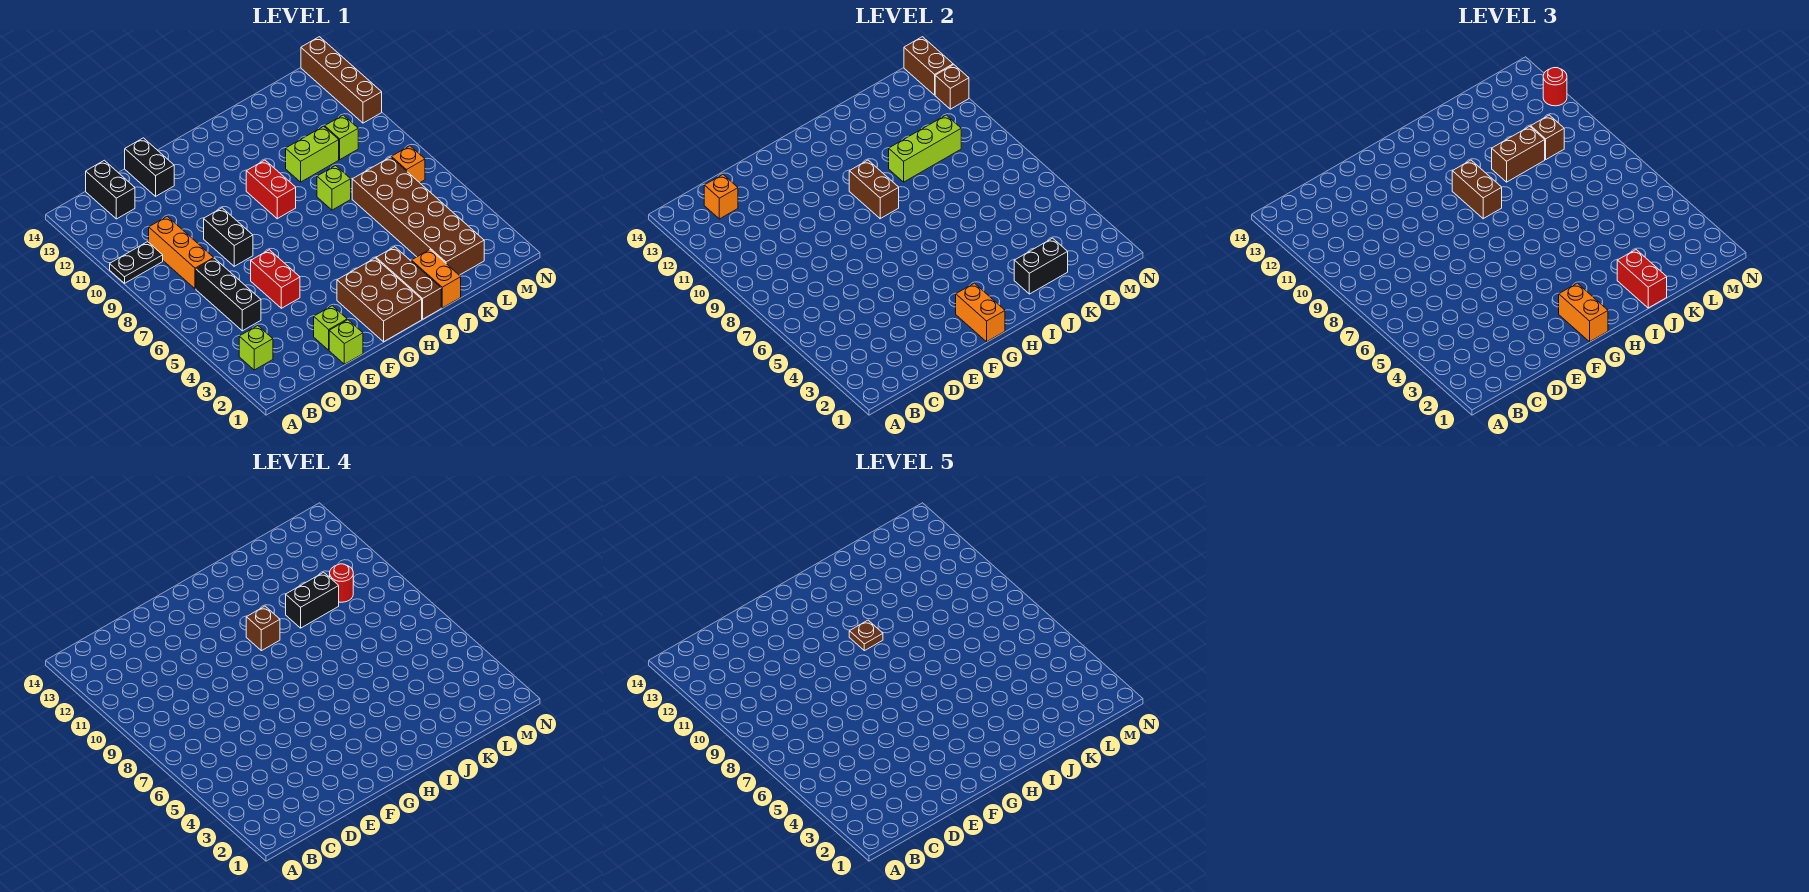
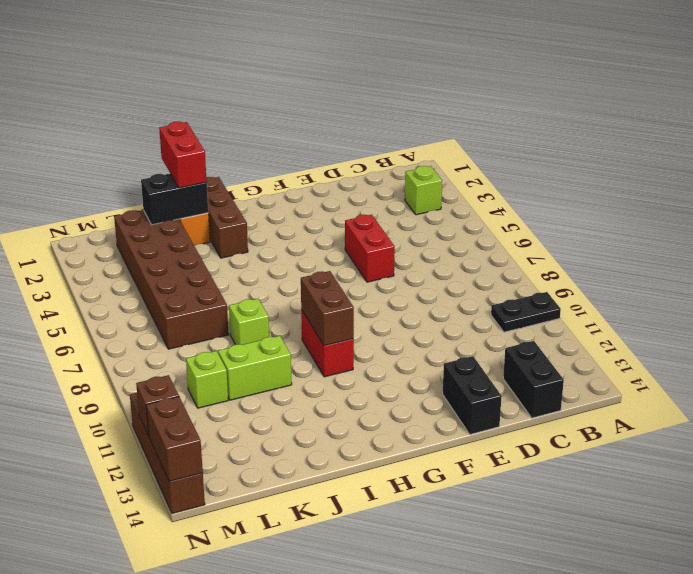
none -> black brick C5:C7 level 1
none -> orange brick C8:C10 level 1
none -> lime brick E1 level 1
none -> lime brick E2 level 1

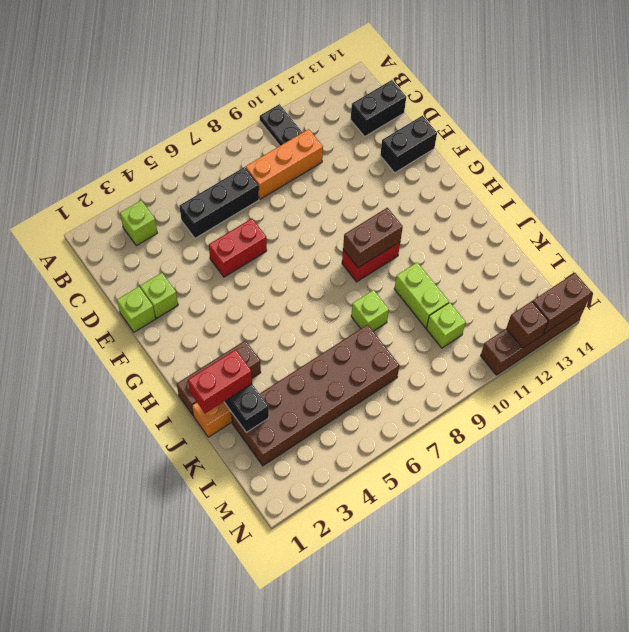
none -> black brick E8:E9 level 1
none -> brown brick G1:H3 level 1
none -> orange brick M7 level 1
none -> orange brick C13 level 2

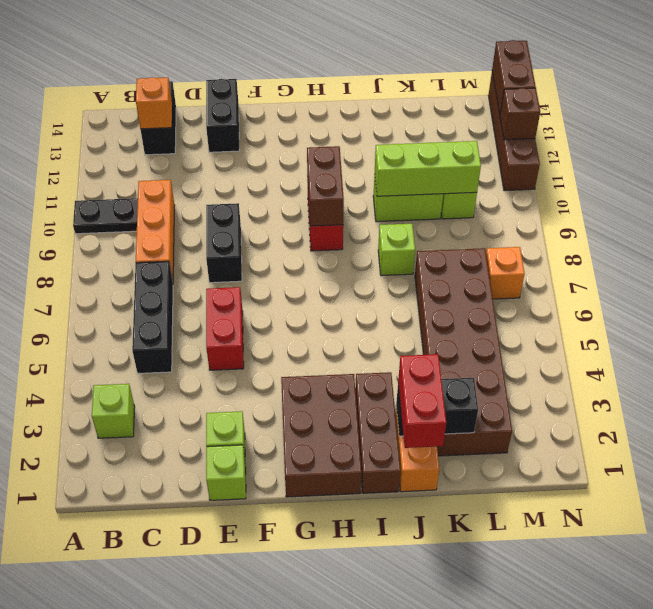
none -> orange brick G1:G2 level 2
none -> orange brick G1:G2 level 3
none -> brown brick H9:H10 level 3
none -> brown brick J10:K10 level 3

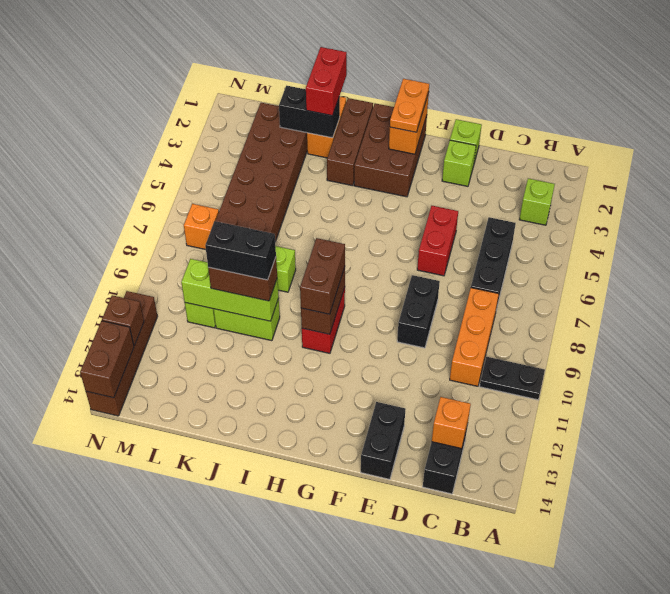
orange plate G1:G2 level 3 -> orange brick G1:G2 level 3
none -> brown brick L10 level 3
none -> red round brick N12 level 3
none -> brown brick H10 level 4
none -> red round brick L10 level 4

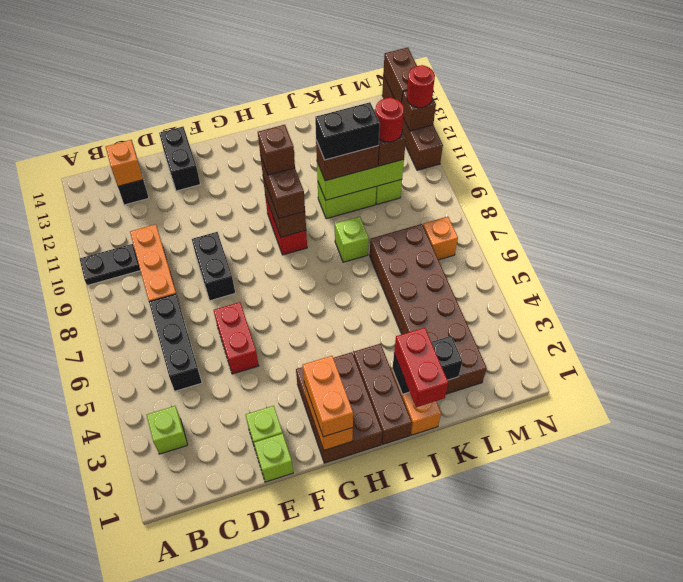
none -> brown plate H10 level 5

